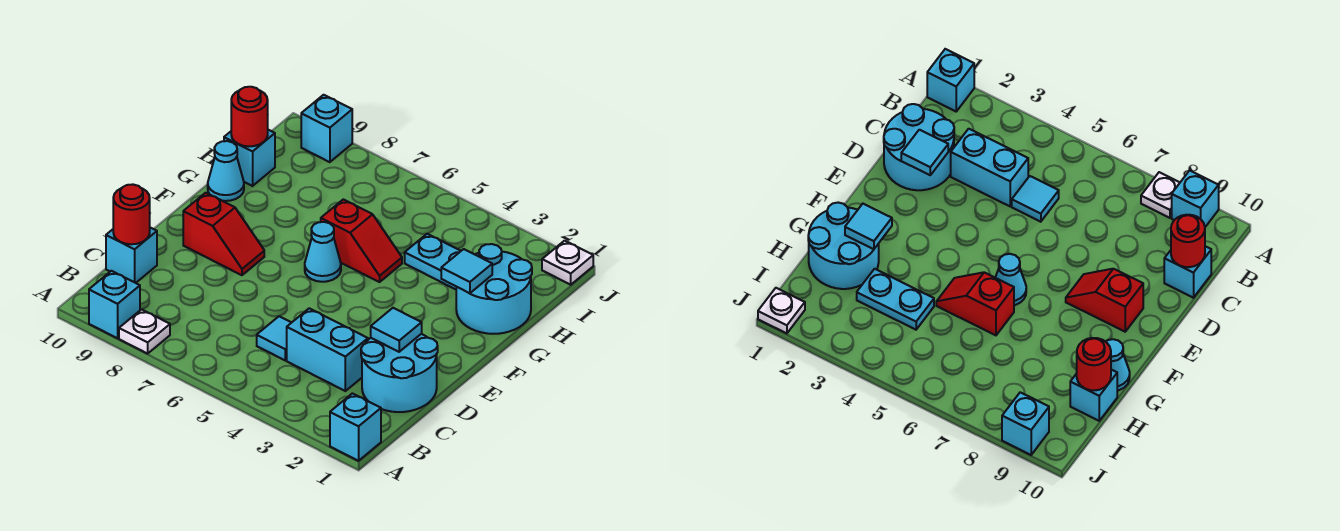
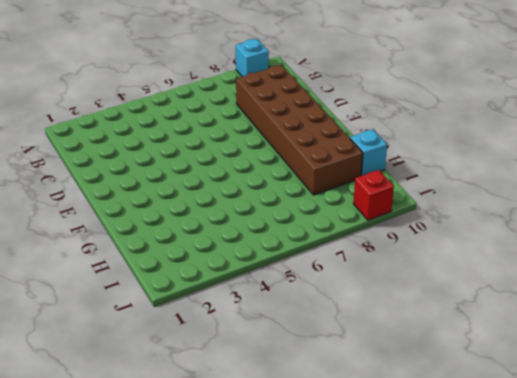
brown brick C8:H9 level 1 -> red slope E8:E9 level 1 top 9
red brick J9 level 1 -> cyan brick J9 level 1
none -> cyan brick A1 level 1
none -> white plate A8 level 1
none -> cyan round brick C1:D2 level 1

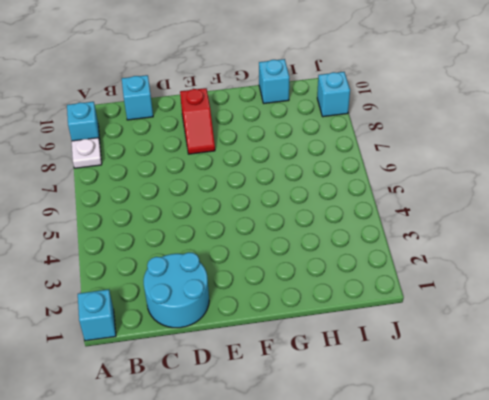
none -> cyan brick C3:C4 level 1
none -> cyan tile C5 level 1
none -> cyan cone F6 level 1

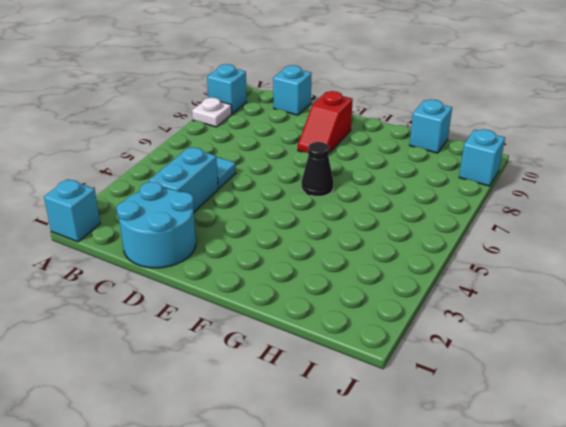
black cone F6 level 1 -> cyan cone F6 level 1
none -> cyan round brick G1:H2 level 1
none -> red slope G5:G6 level 1 top 6
none -> cyan cone G10 level 1

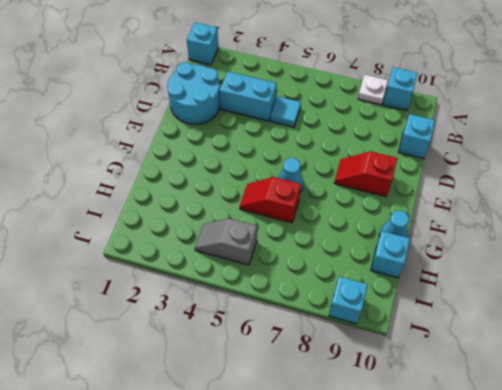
grey slope I4:I5 level 1 top 5 -> none
none -> cyan round brick G1:H2 level 1
none -> cyan plate H3:H4 level 1
none -> white plate J1 level 1

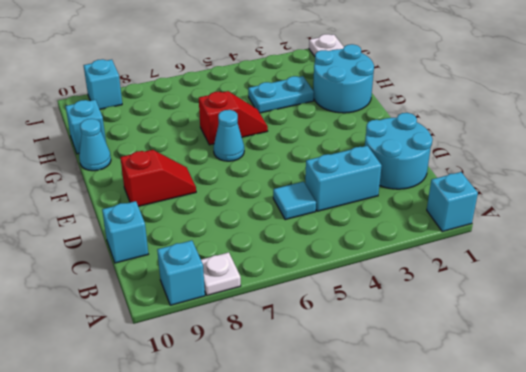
none -> red round brick C10 level 2
none -> cyan tile D2 level 2
none -> cyan tile G2 level 2

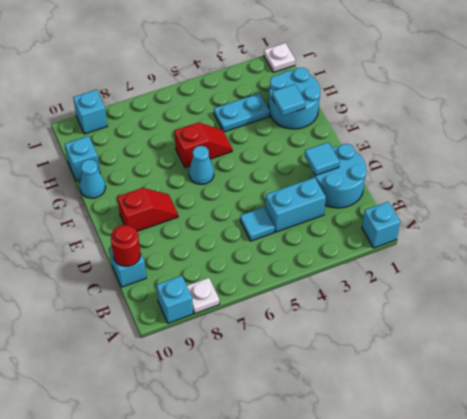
none -> red round brick H10 level 2

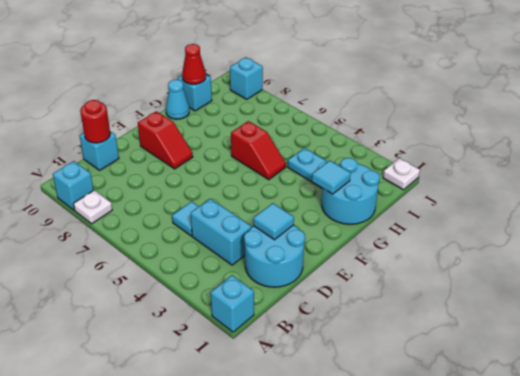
red cone H10 level 2 -> red round brick H10 level 2
none -> cyan cone F6 level 1

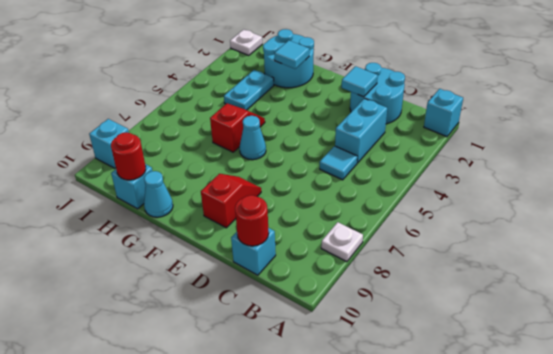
none -> cyan brick A9 level 1

